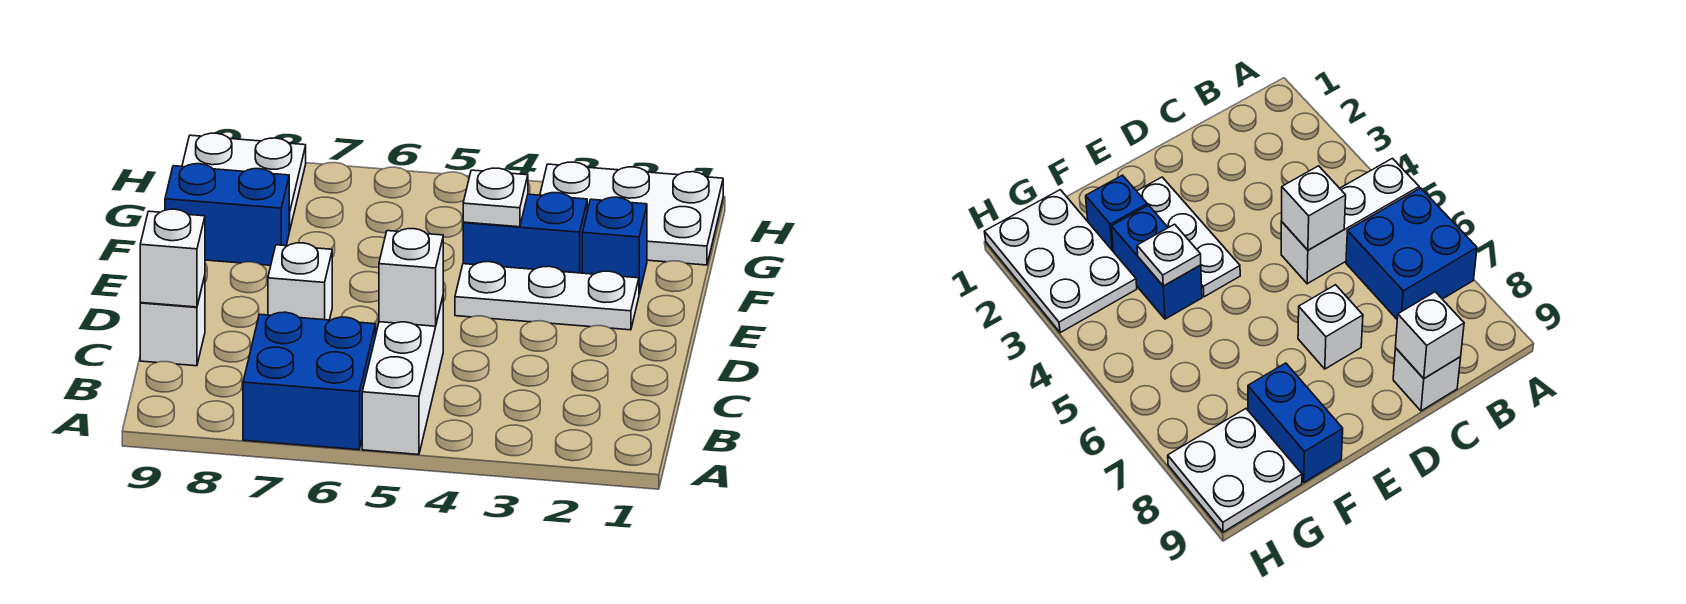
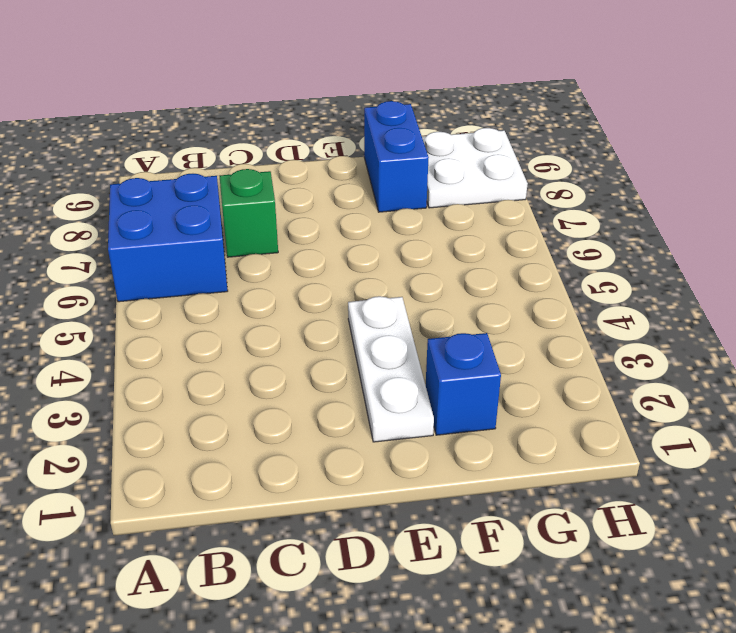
green brick C7 level 1 -> none
none -> white brick A5:C5 level 1
none -> white brick C9 level 1
none -> white brick D7 level 1

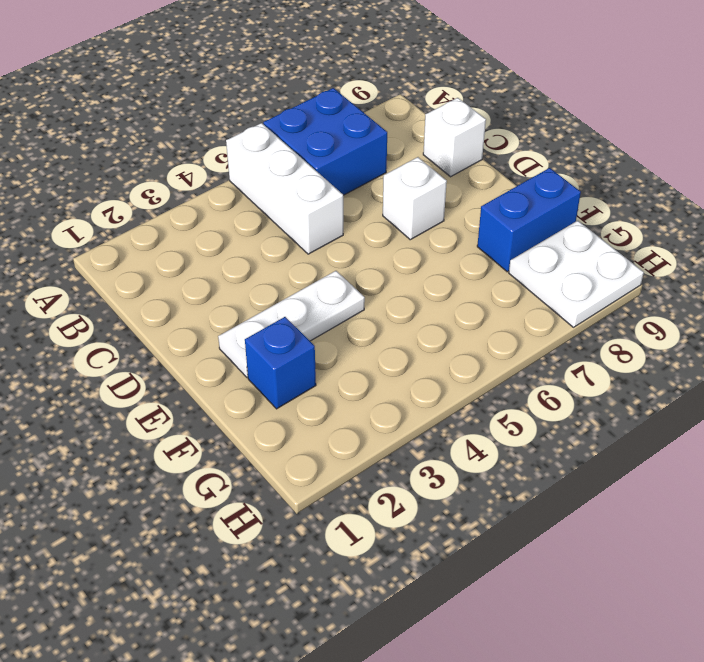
none -> blue brick F3:F4 level 1
none -> white plate G1:H3 level 1
none -> white brick C5 level 2

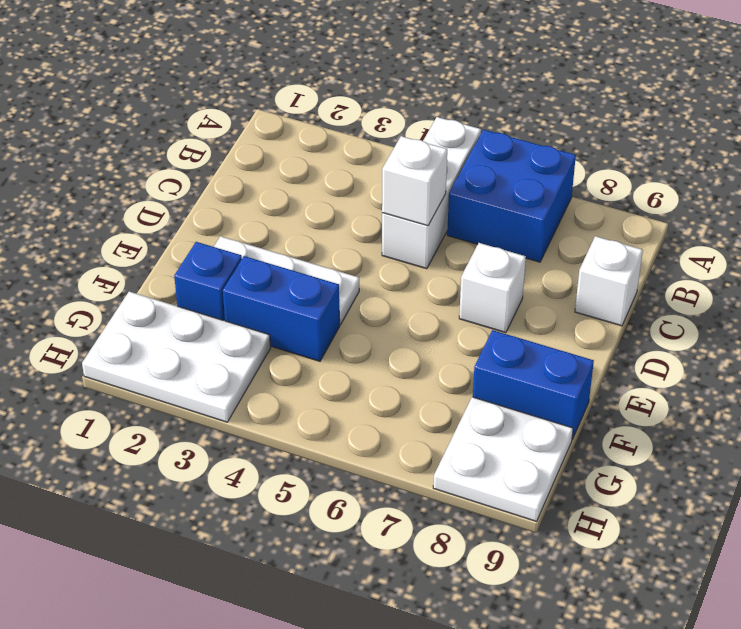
none -> white brick C9 level 2
none -> white plate F4 level 2

